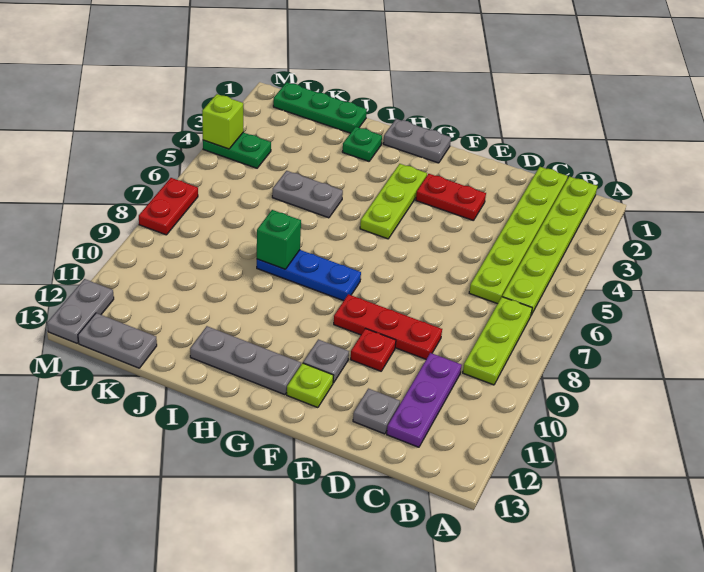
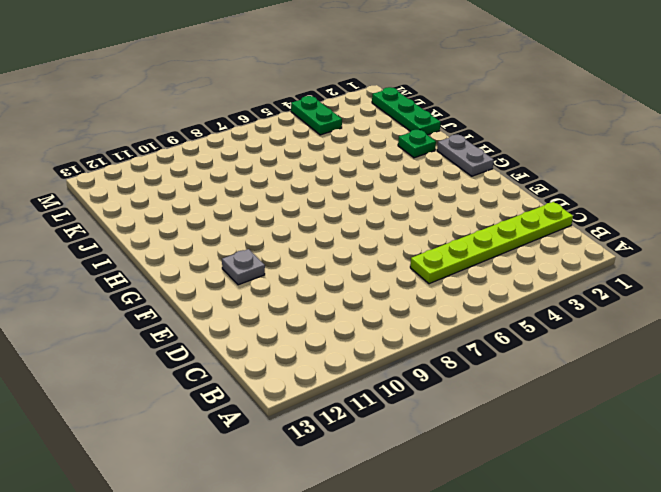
none -> lime plate B1:B6 level 1
none -> lime plate B7:B9 level 1
none -> purple plate C10:C12 level 1

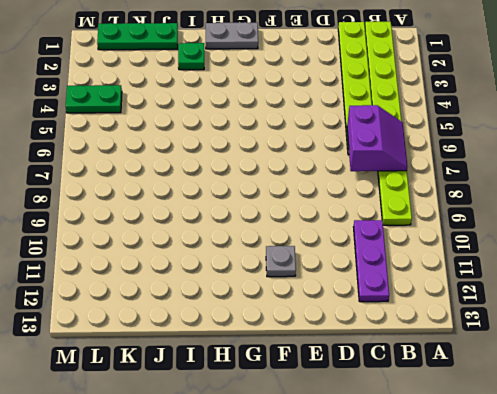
purple slope B6:C7 level 2 top C -> none
none -> red plate D9:F9 level 1
none -> grey plate D12 level 1
none -> red plate E3:F3 level 1

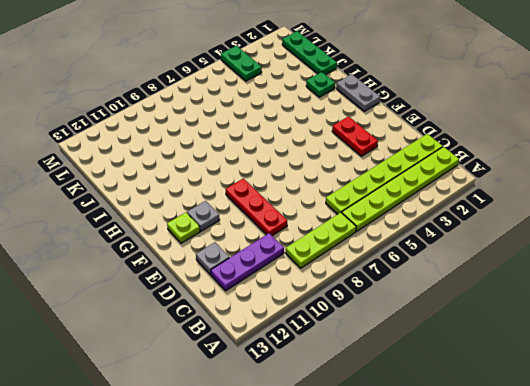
none -> red plate E10 level 1
none -> lime plate G3:G5 level 1
none -> blue plate G8:I8 level 1

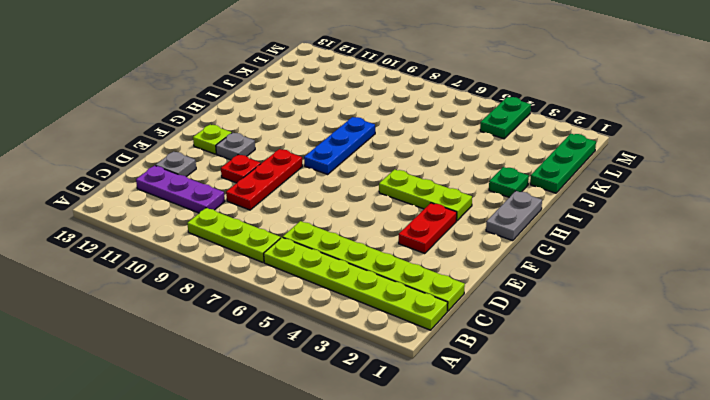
none -> grey plate G12:I12 level 1
none -> grey plate I5:J5 level 1
none -> grey plate K13:L13 level 1

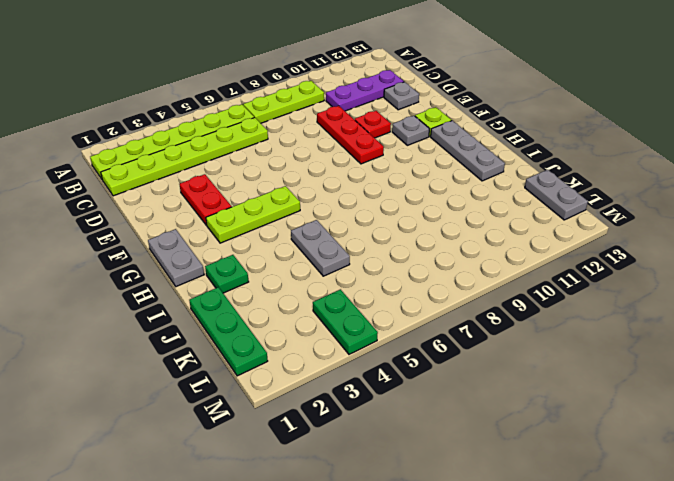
none -> blue plate G8:I8 level 1
none -> red plate M7:M8 level 1
none -> grey plate M12:M13 level 1

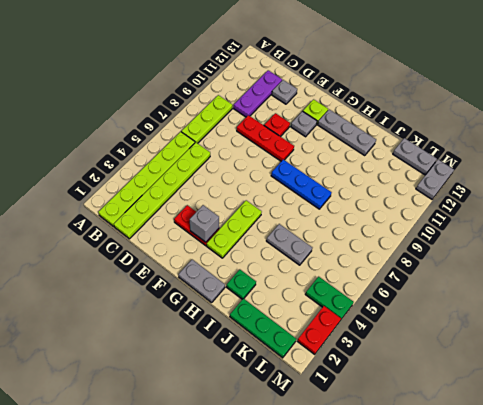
grey brick F3 level 2 -> none
red plate M2:M3 level 1 -> red plate M7:M8 level 1
none -> green brick I8 level 2
none -> lime brick M4 level 2

